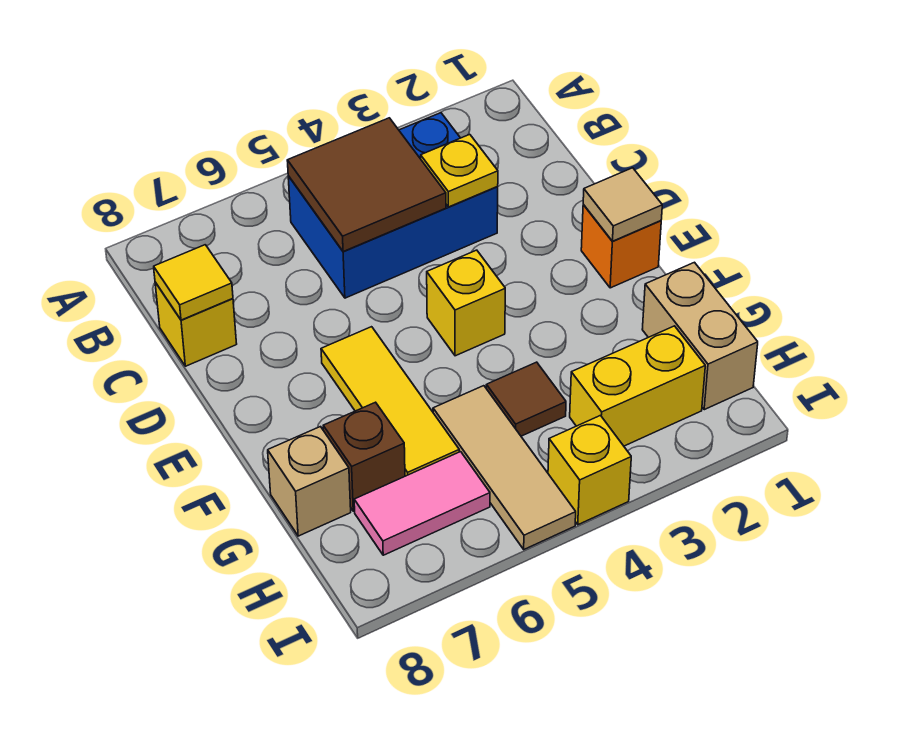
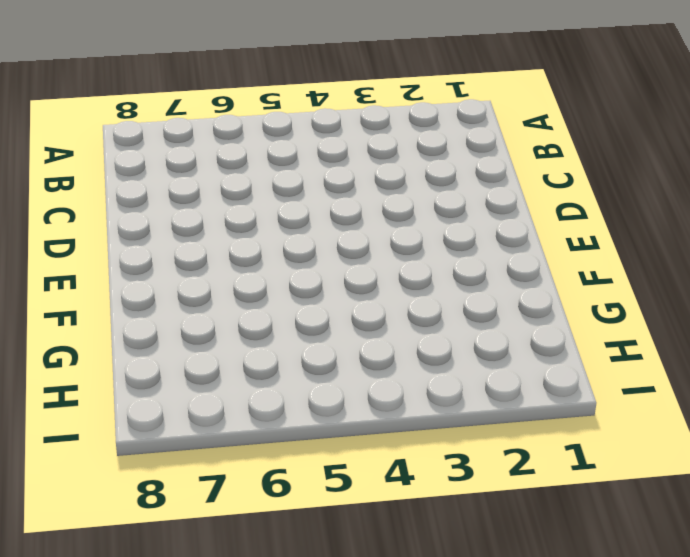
none -> blue brick B3:C5 level 1
none -> yellow brick C8 level 1
none -> orange brick E1 level 1

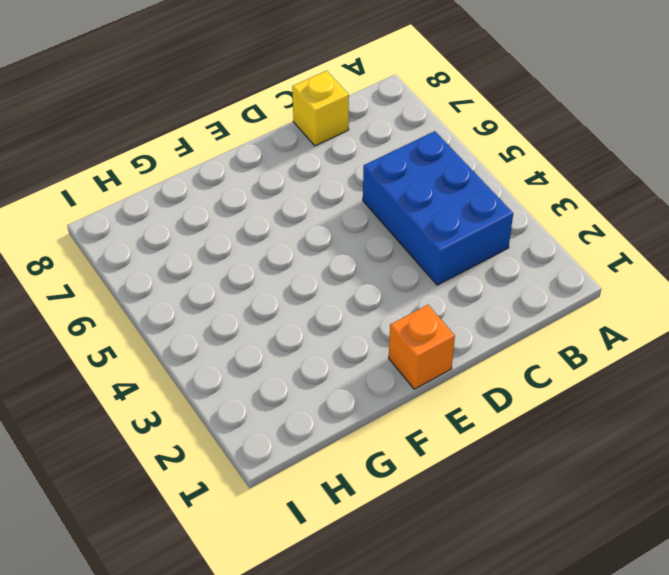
none -> yellow brick E4 level 1
none -> yellow tile E6:G6 level 1
none -> tan brick G1:H1 level 1

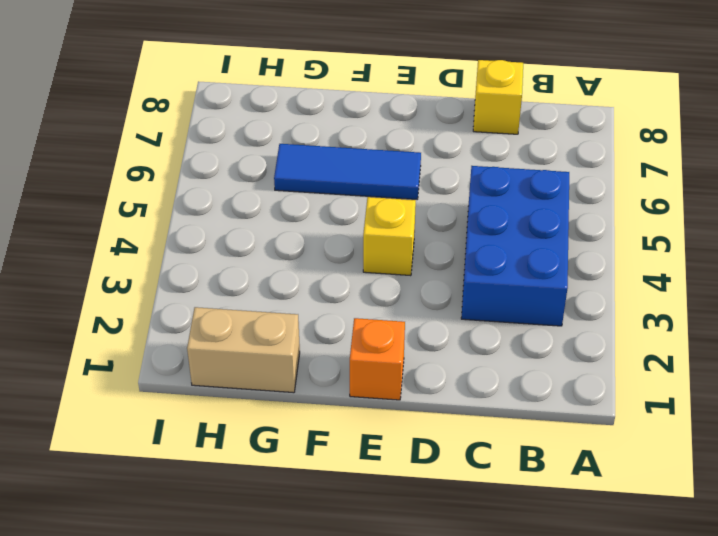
blue tile E6:G6 level 1 -> yellow tile E6:G6 level 1
none -> brown tile G4 level 1
none -> tan tile G5:I5 level 1
none -> brown brick G7 level 1

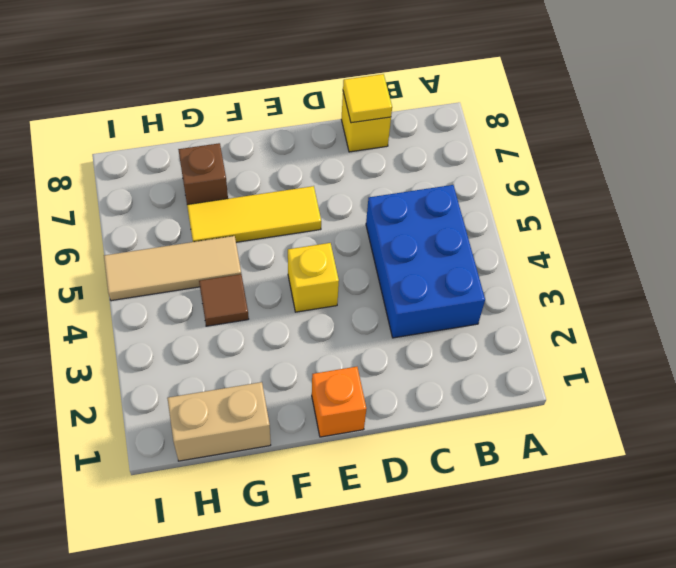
none -> tan brick G8 level 1
none -> yellow brick H2:H3 level 1
none -> pink tile H6:H7 level 1

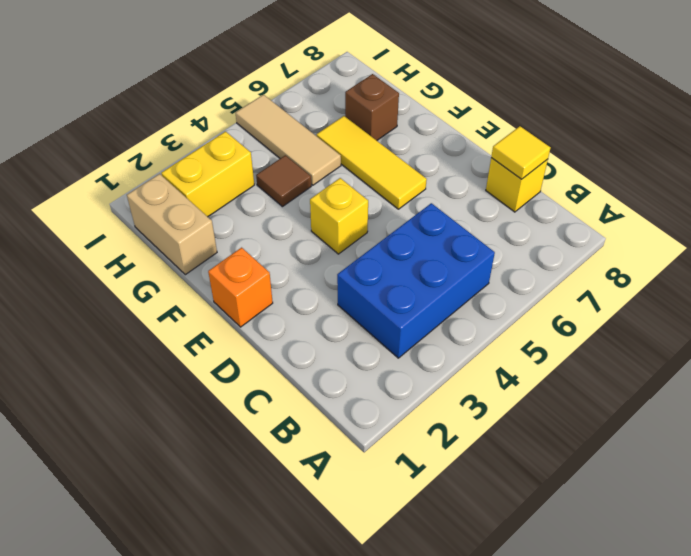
none -> tan brick G8 level 1
none -> pink tile H6:H7 level 1
none -> yellow brick I4 level 1

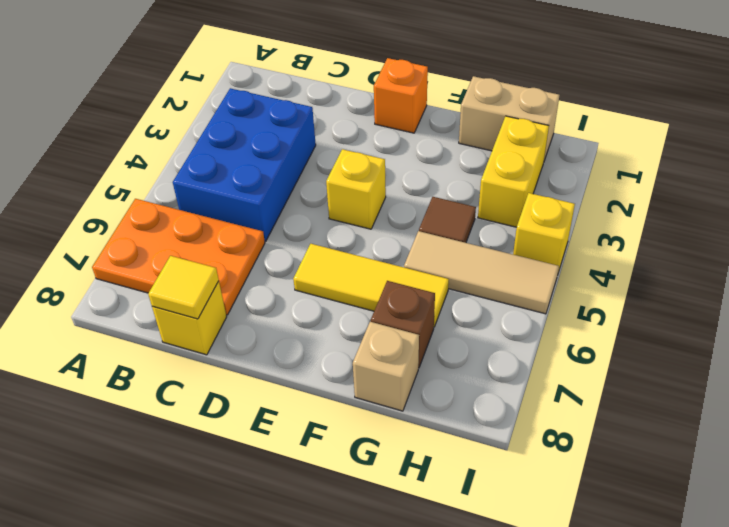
orange plate A6:C7 level 1 -> none
none -> pink tile H6:H7 level 1
none -> brown tile B4:C5 level 2
none -> yellow plate C3 level 2

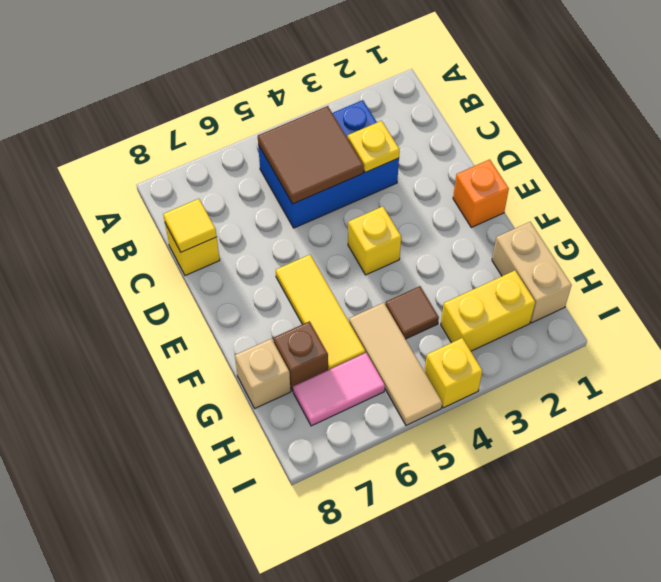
none -> tan tile E1 level 2

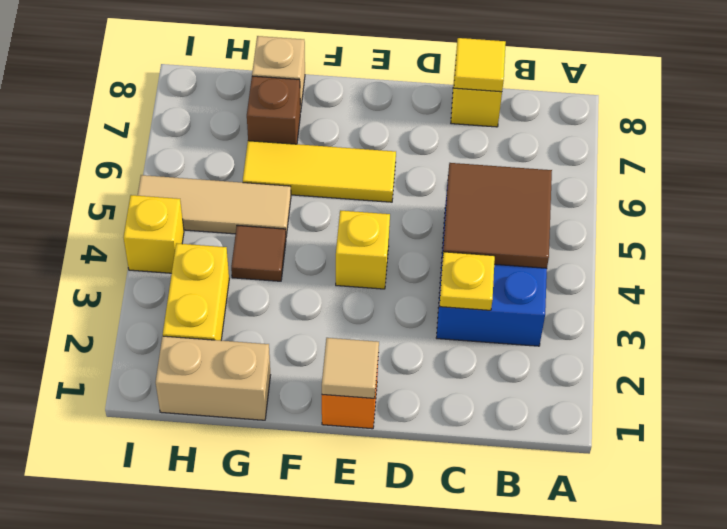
none -> pink tile H6:H7 level 1

